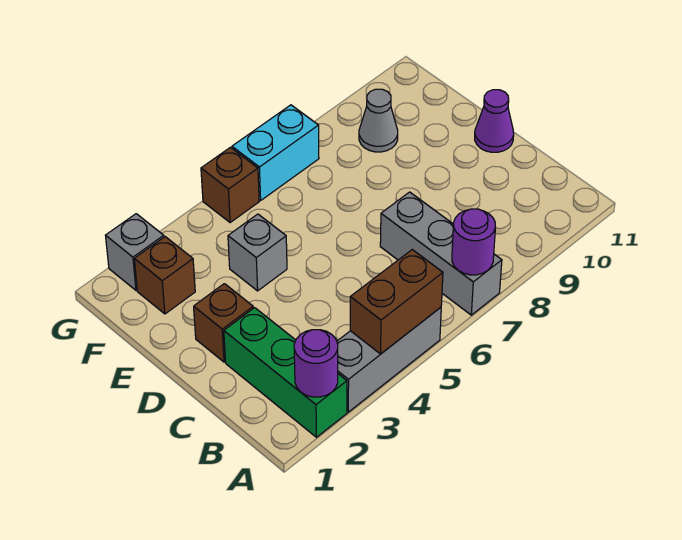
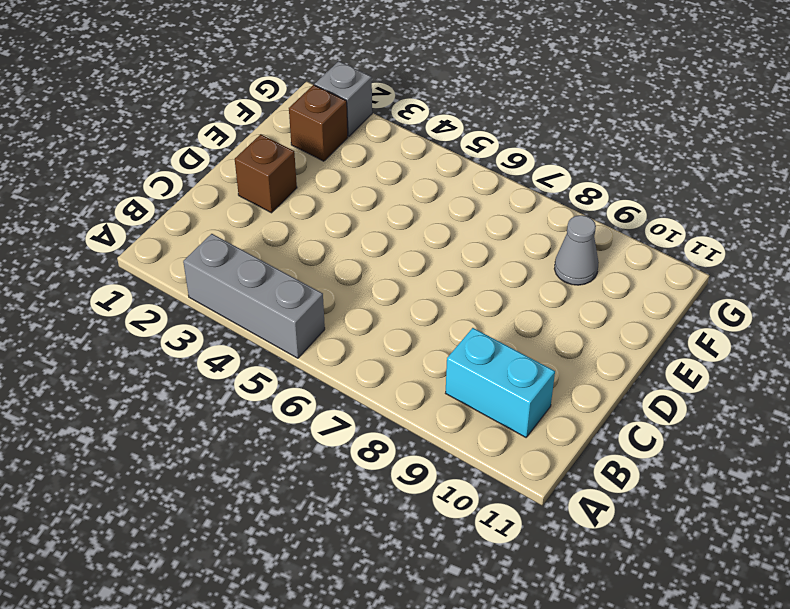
cyan brick B9:B10 level 1 -> cyan brick G6:G7 level 1
none -> green brick A2:C2 level 1
none -> grey brick A7:C7 level 1
none -> purple cone D11 level 1

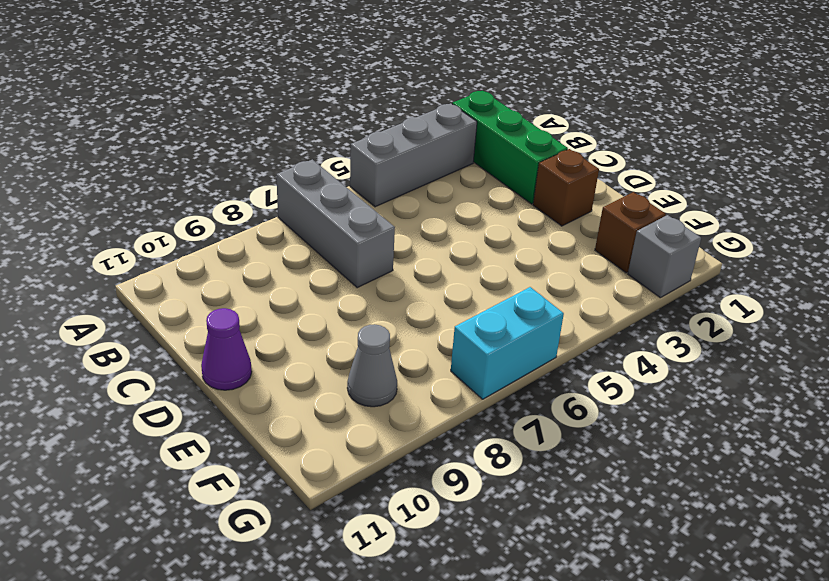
none -> grey brick E4 level 1
none -> brown brick G5 level 1
none -> purple round brick A2 level 2

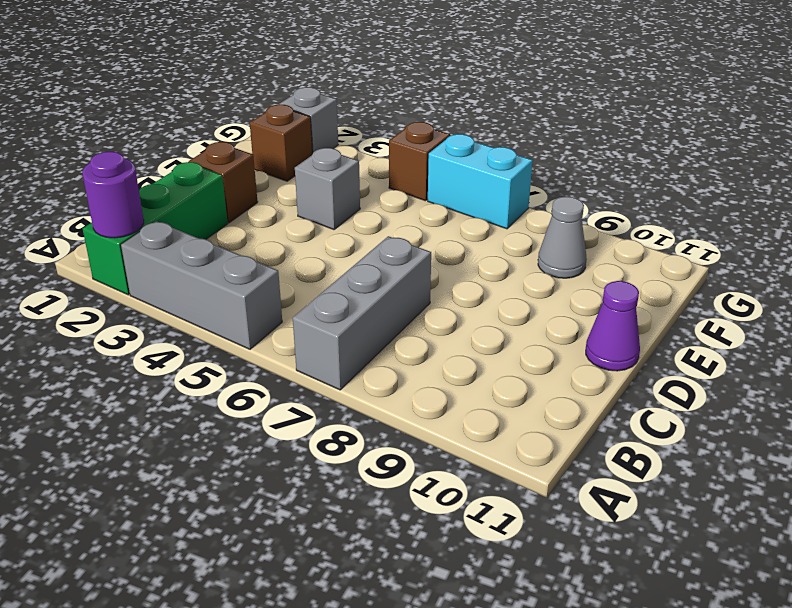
none -> brown brick A4:A5 level 2
none -> purple round brick A7 level 2

